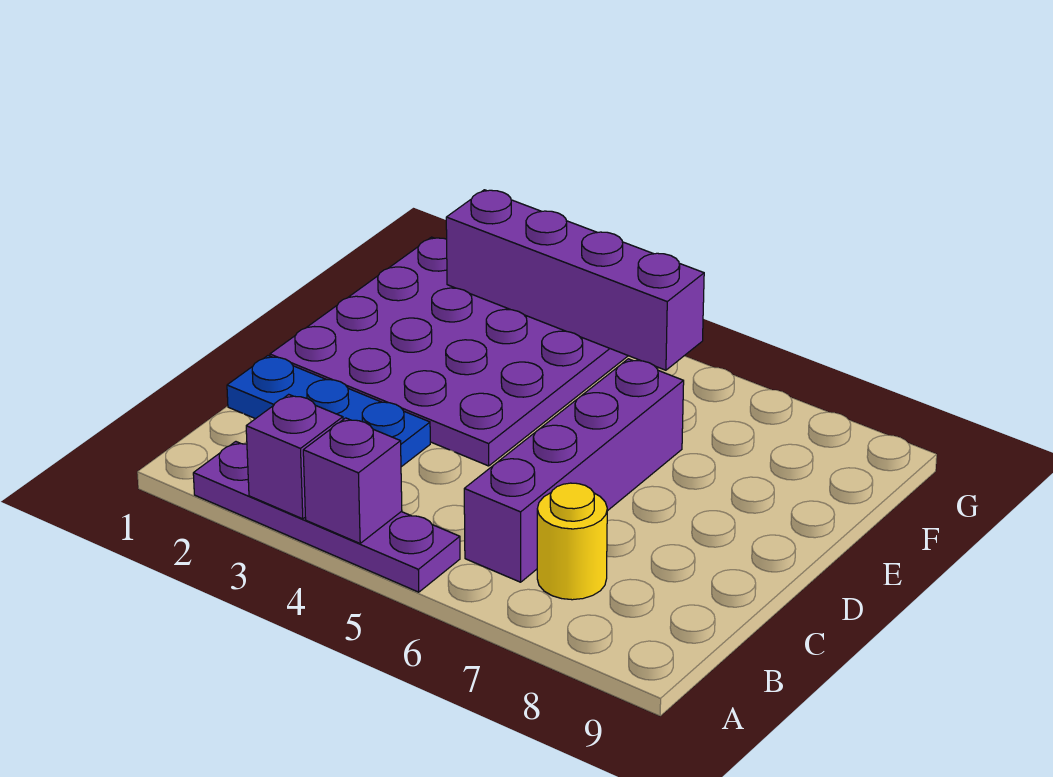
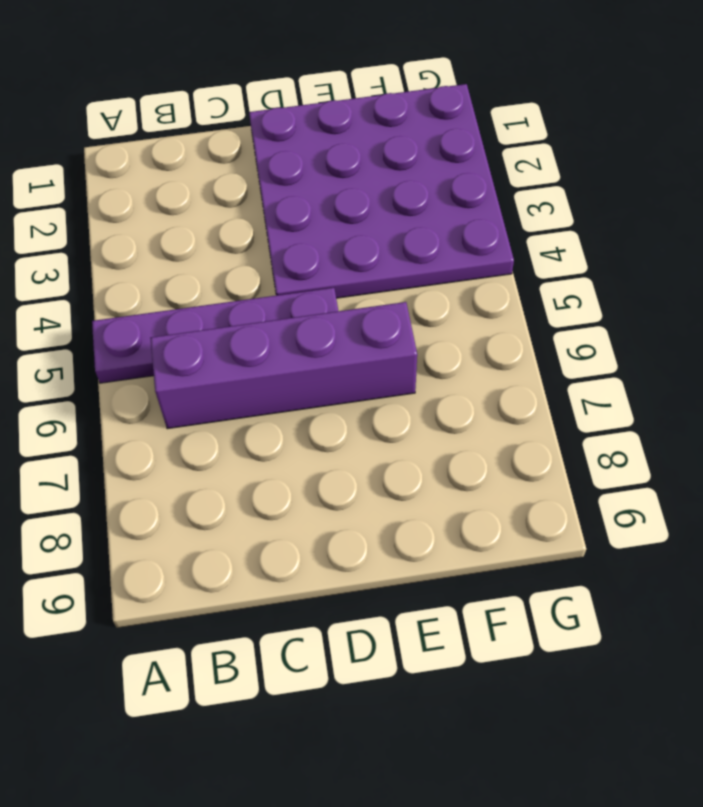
purple plate A5:D5 level 1 -> purple plate A2:A5 level 1
none -> yellow round brick B7 level 1
none -> blue plate C1:C3 level 1

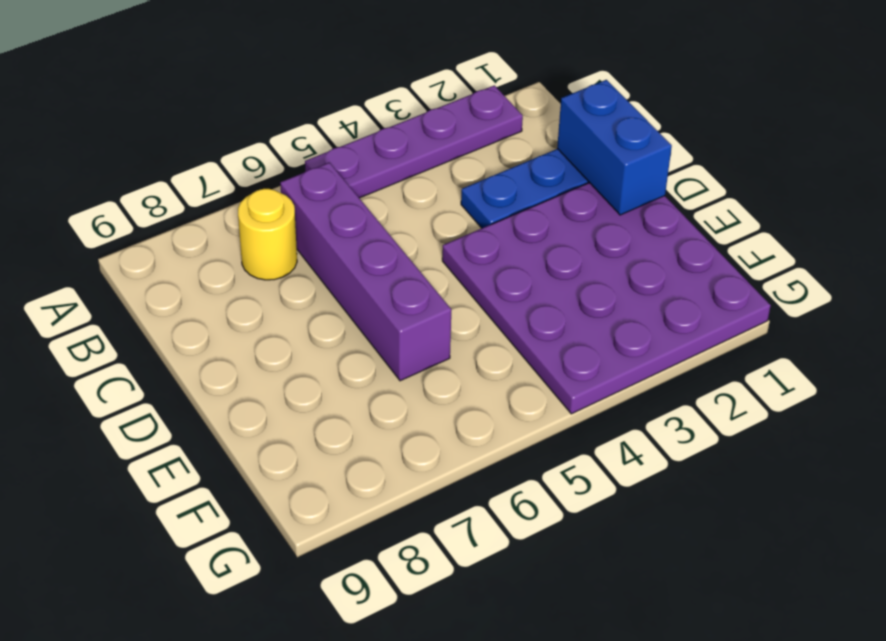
blue brick C1:D1 level 2 -> none
none -> purple brick A3 level 2
none -> purple brick A4 level 2

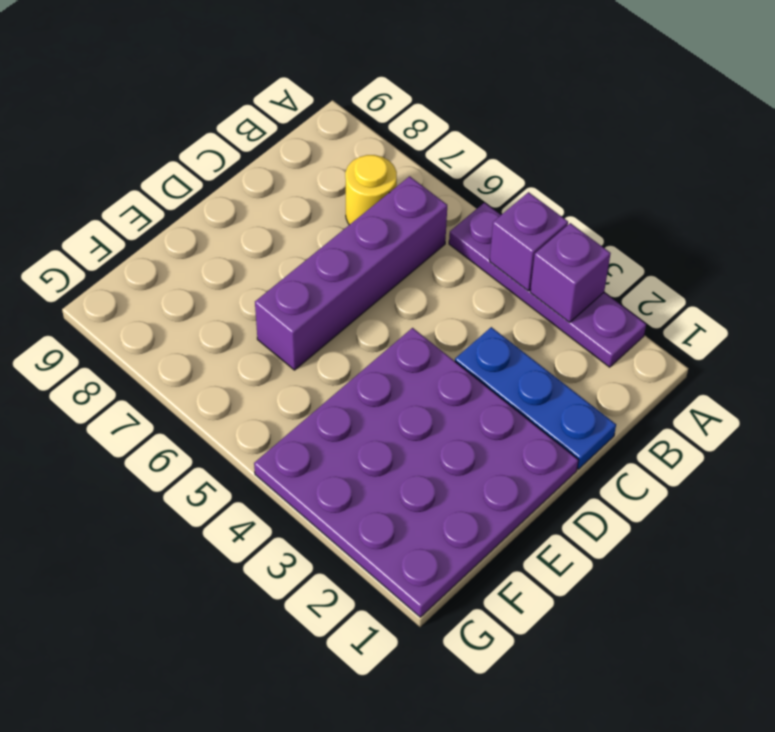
none -> purple brick G2:G5 level 2

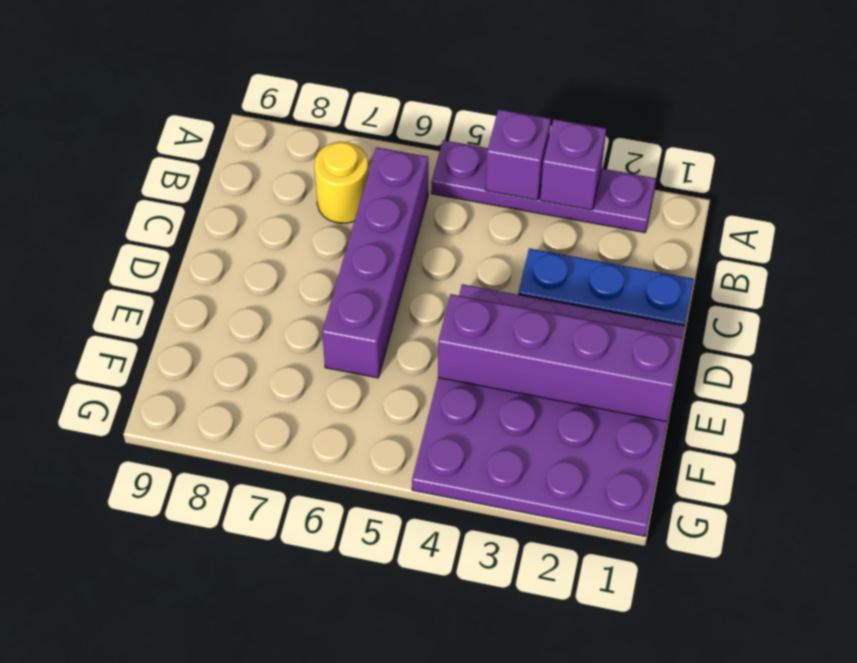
purple brick E1:E4 level 2 -> purple brick G2:G5 level 2

